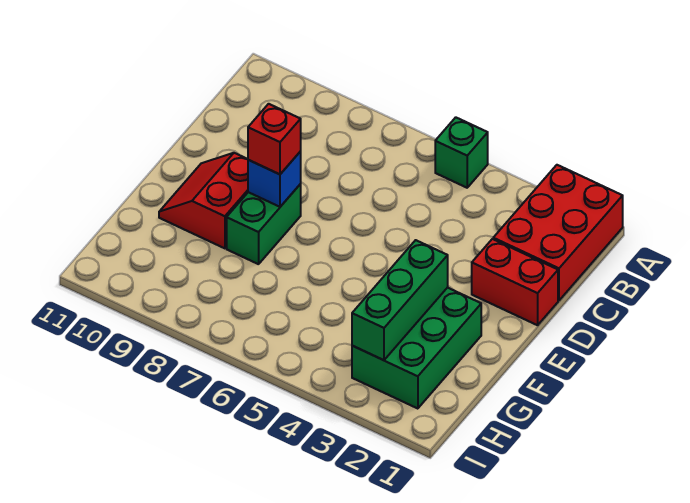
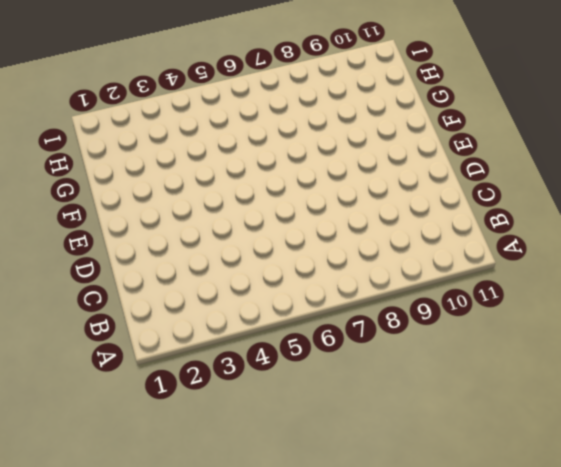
none -> red brick A1:C2 level 1
none -> green brick A5 level 1

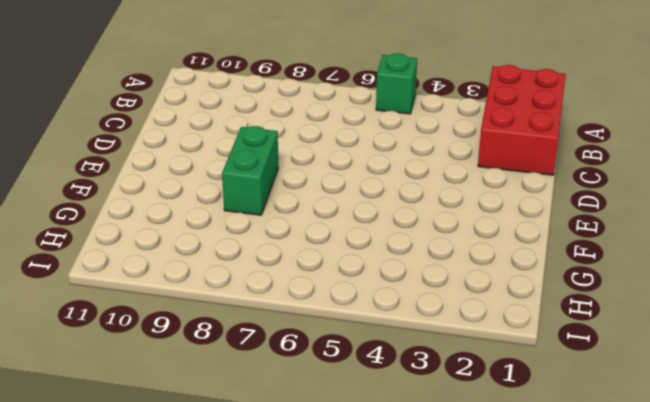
none -> red brick D1:D2 level 1
none -> red slope E9:F10 level 1 top 9

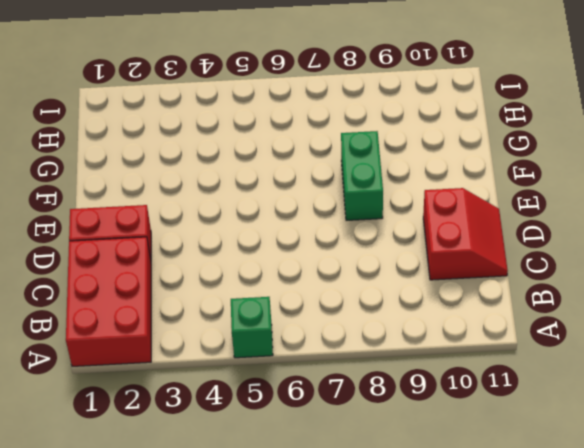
red slope C10:D11 level 1 top 10 -> red slope E9:F10 level 1 top 9
none -> green brick F2:H3 level 1
none -> blue brick E8 level 2

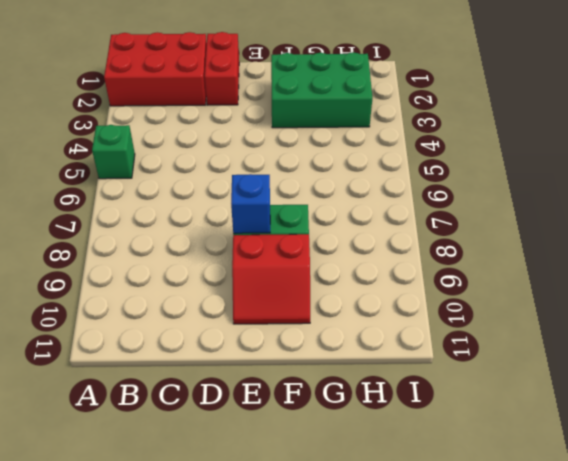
none -> green brick F3:H3 level 2
none -> red brick E8 level 3

